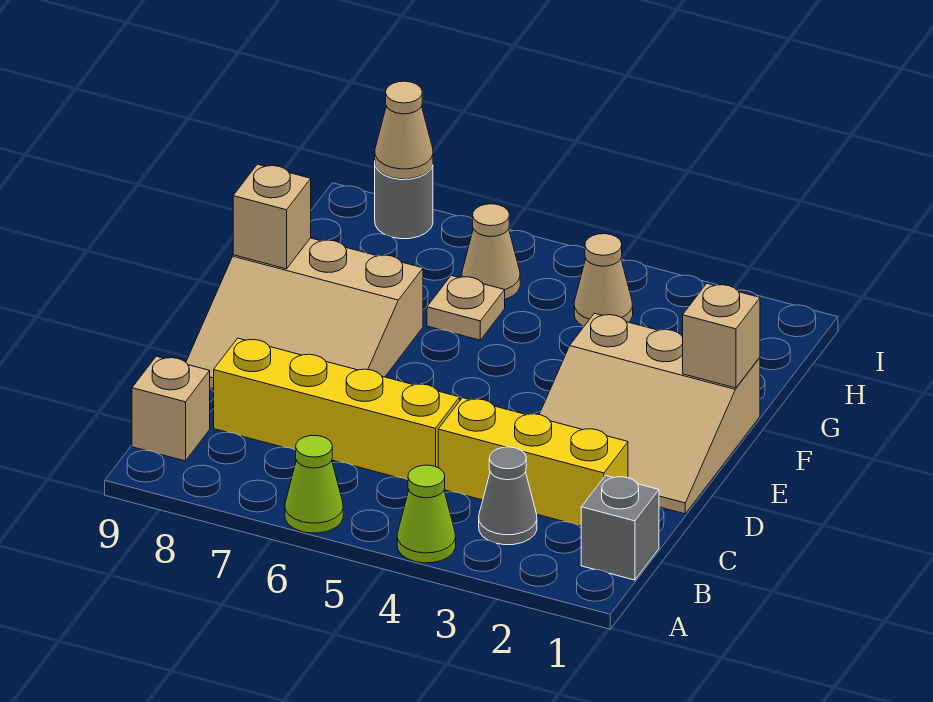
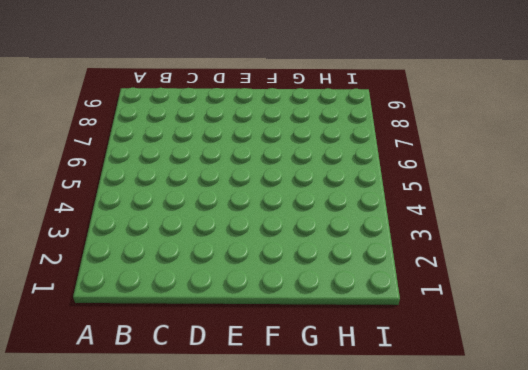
none -> lime cone A4 level 1
none -> lime cone A6 level 1
none -> grey brick B1 level 1

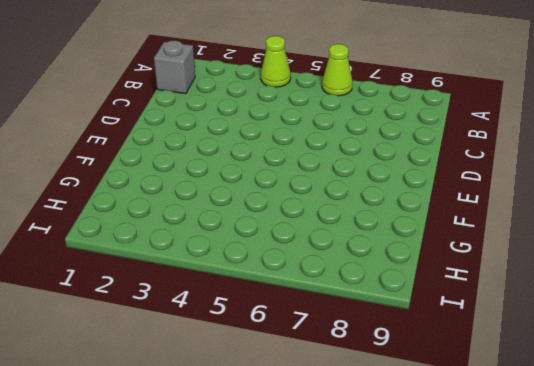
none -> grey cone B3 level 1
none -> tan brick B9 level 1
none -> yellow brick C2:C4 level 1

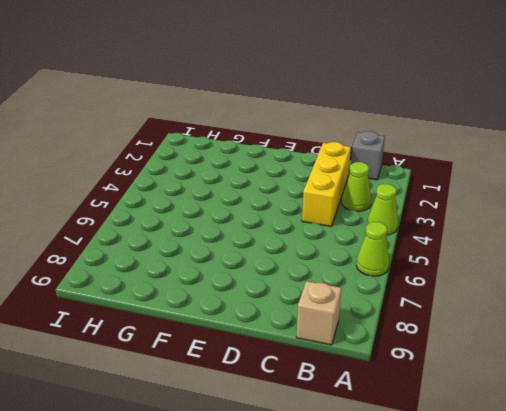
lime cone B3 level 1 -> grey cone B3 level 1
none -> yellow brick C5:C8 level 1
none -> tan slope D1:F3 level 1 top F
none -> tan slope D7:F9 level 1 top F

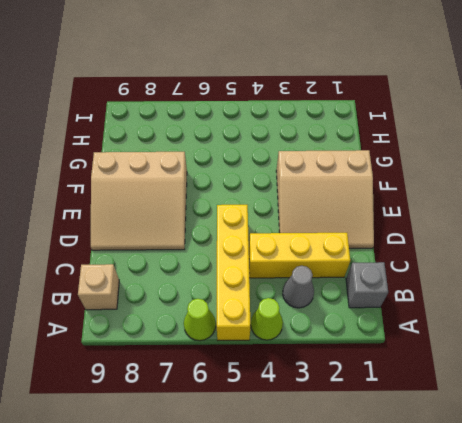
yellow brick A5:D5 level 1 -> yellow brick C5:C8 level 1
none -> tan plate G6 level 1
none -> tan cone H4 level 1
none -> tan cone H6 level 1

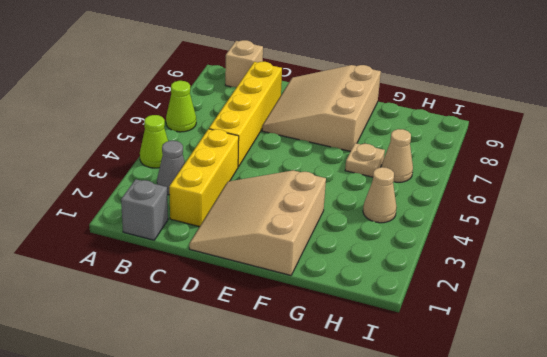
none -> grey round brick I8 level 1
none -> tan brick F1 level 2
none -> tan brick F9 level 2

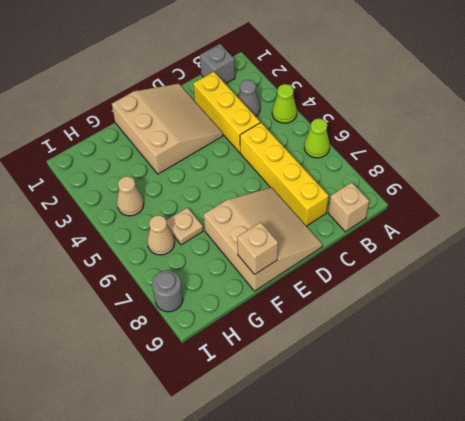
none -> tan brick F1 level 2
none -> tan cone I8 level 2

